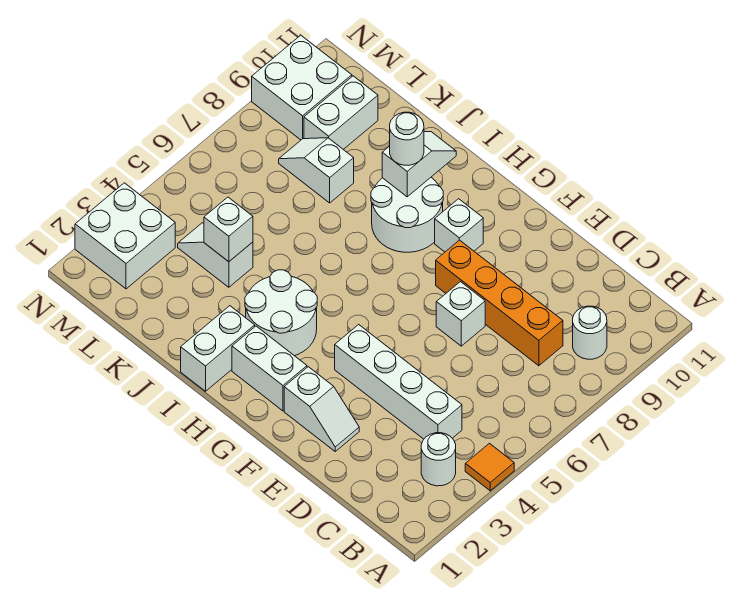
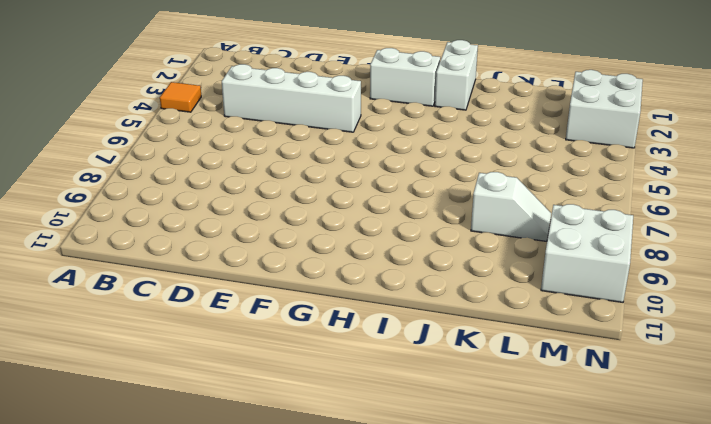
none -> white round brick B3 level 1
none -> white round brick B9 level 1
none -> orange brick C8:F8 level 1

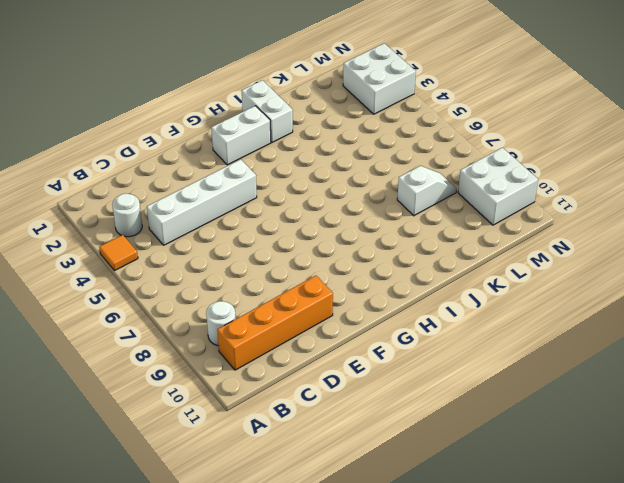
orange brick B10:E10 level 1 -> orange brick C8:F8 level 1
none -> white slope E2:F2 level 1 top F
none -> white brick E7 level 1
none -> white brick G9 level 1

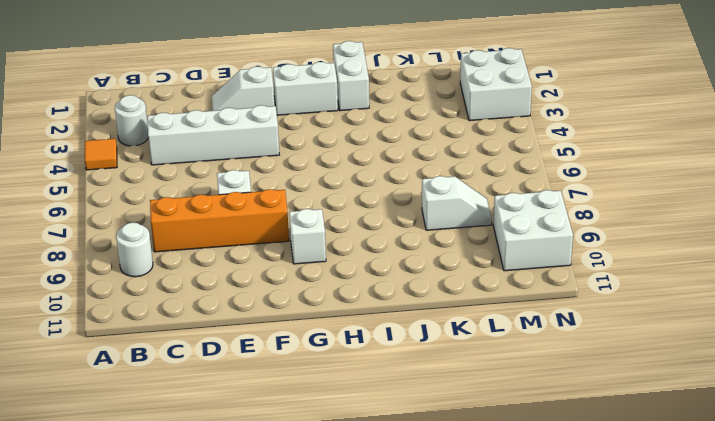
none -> white round brick H3:I4 level 1
none -> white round brick H8:I9 level 1
none -> white slope K4:L4 level 1 top K

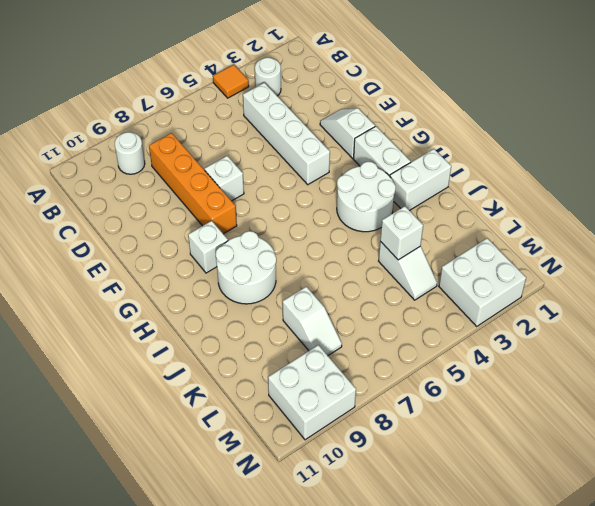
none -> white brick L9:L10 level 1
none -> white slope I9:I10 level 2 top 9
none -> white round brick I9 level 3

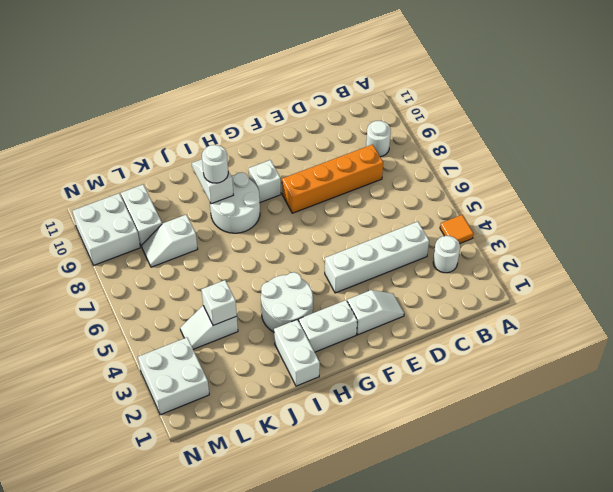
none -> white brick E7 level 1

